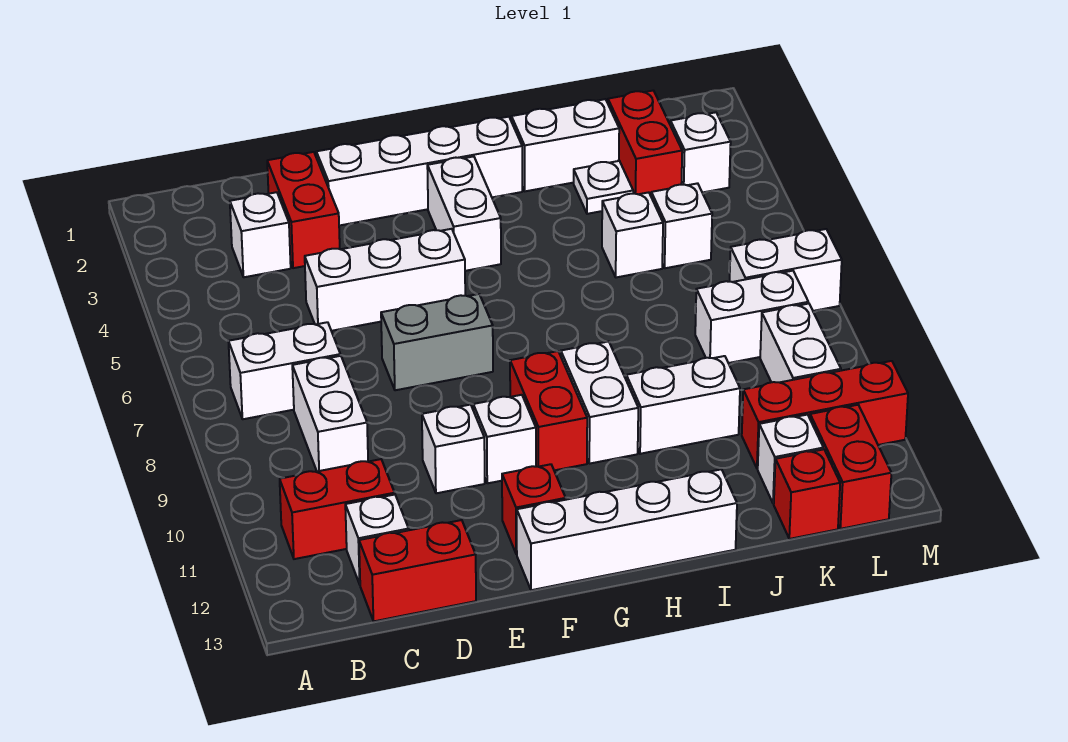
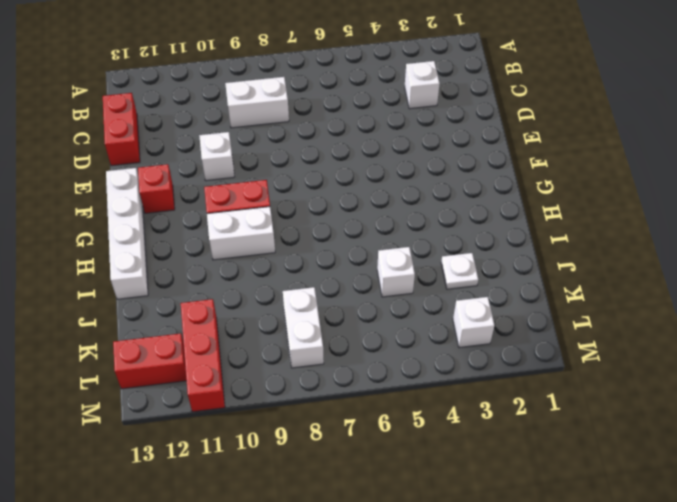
none -> white brick B7:C7 level 1
none -> red brick B11:C11 level 1
none -> white brick C12 level 1
none -> red brick D2:D3 level 1

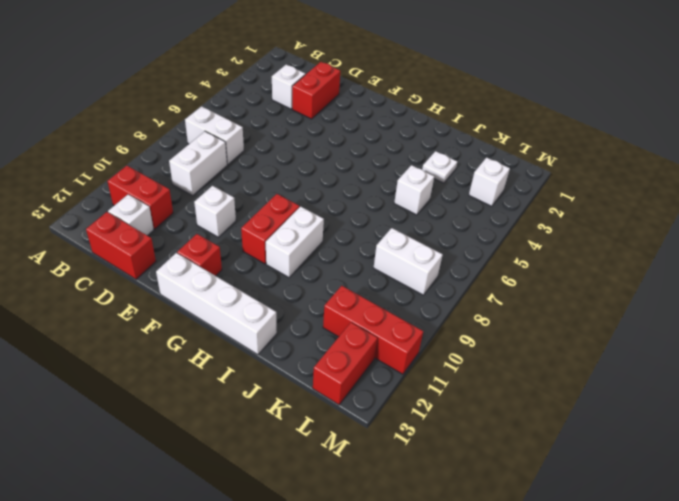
none -> white brick D5:F5 level 1
none -> white brick E2:H2 level 1
none -> grey brick E7:F7 level 1
none -> white brick F10 level 1

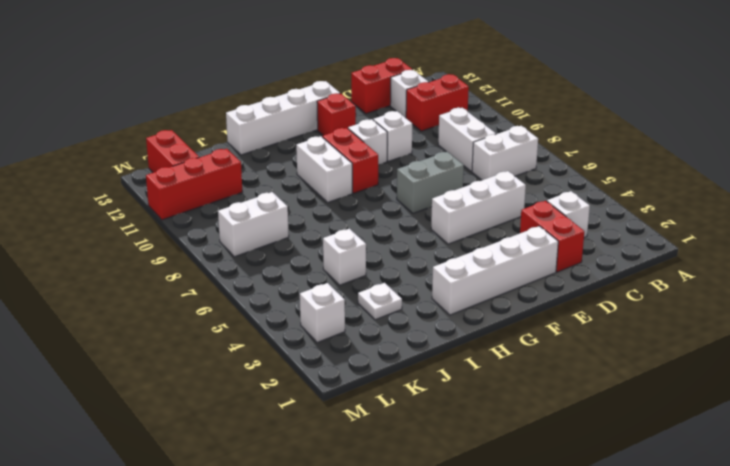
none -> white brick G3:G4 level 1
none -> white brick I2:J2 level 1
none -> white brick I10:J10 level 1
none -> red brick K2:K3 level 1

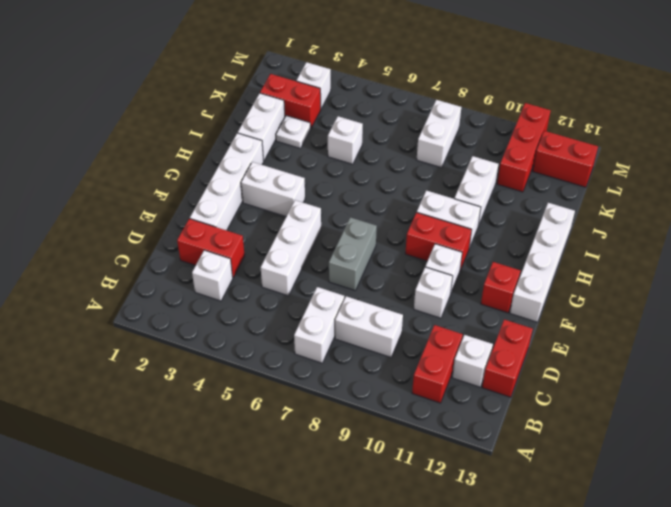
none -> white brick K5 level 1
none -> white brick K12 level 1
none -> red brick K13 level 1
none -> white brick L7:M7 level 1

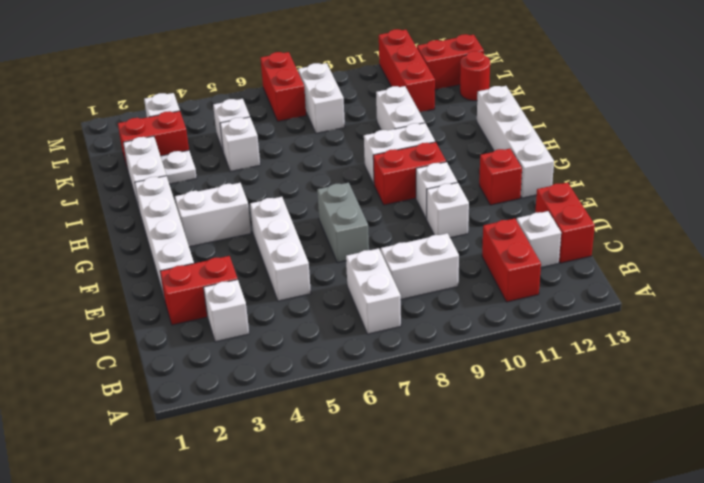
red round brick K13 level 1 -> red brick K13 level 1
red brick L7:M7 level 1 -> white brick L7:M7 level 1
none -> white brick K12 level 1
none -> white brick L9:L10 level 1

